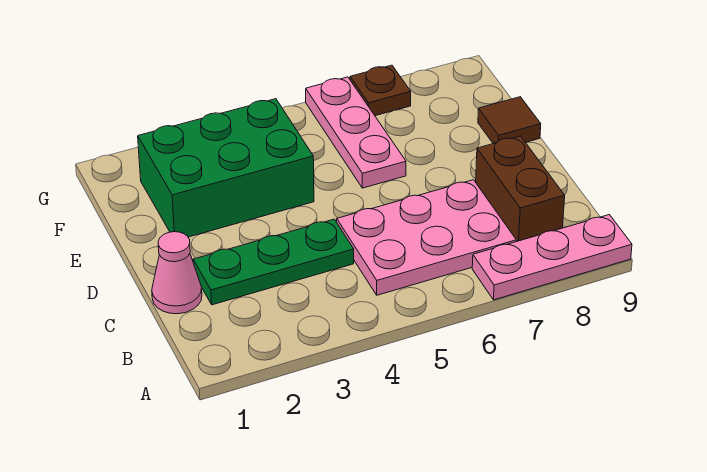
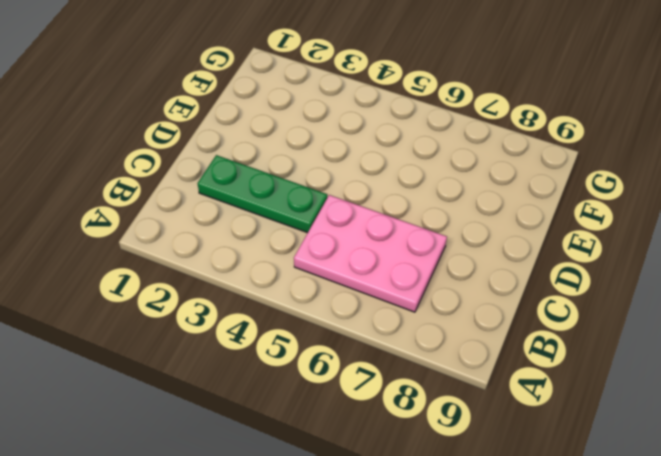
none -> pink plate A7:A9 level 1
none -> brown brick B8:C8 level 1

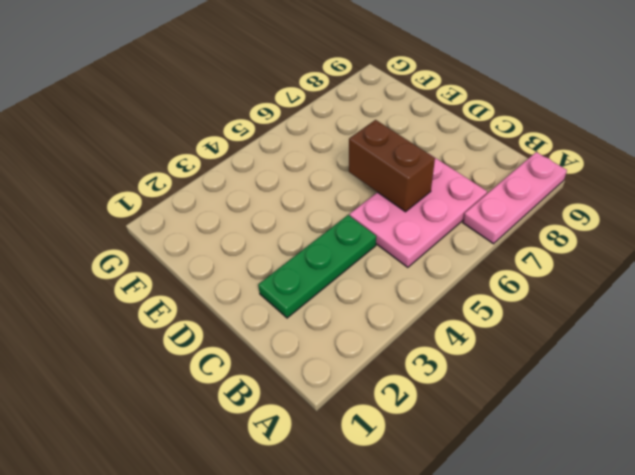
brown brick C6:D6 level 2 -> brown brick B8:C8 level 1
none -> pink cone C1 level 1
none -> green brick E2:F4 level 1

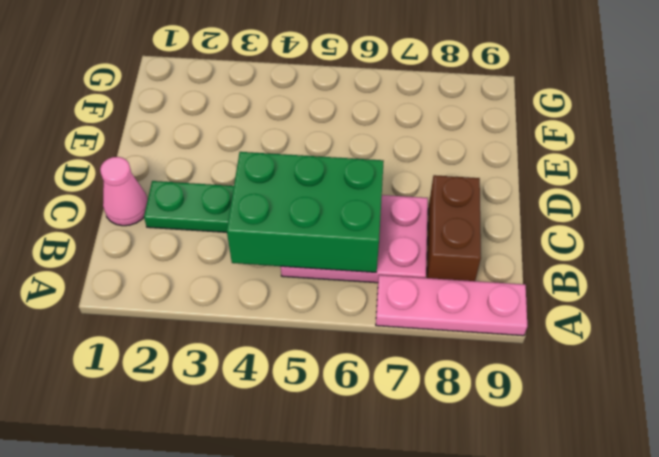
green brick B4:C6 level 2 -> green brick E2:F4 level 1
none -> pink plate E6:G6 level 1
none -> brown tile E9 level 1

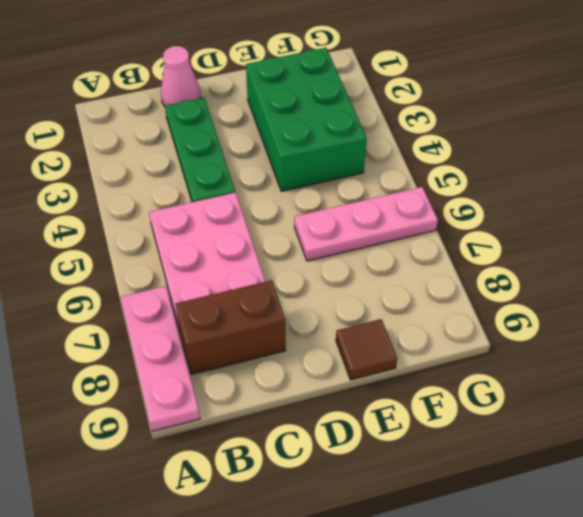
none -> brown plate G7 level 1

